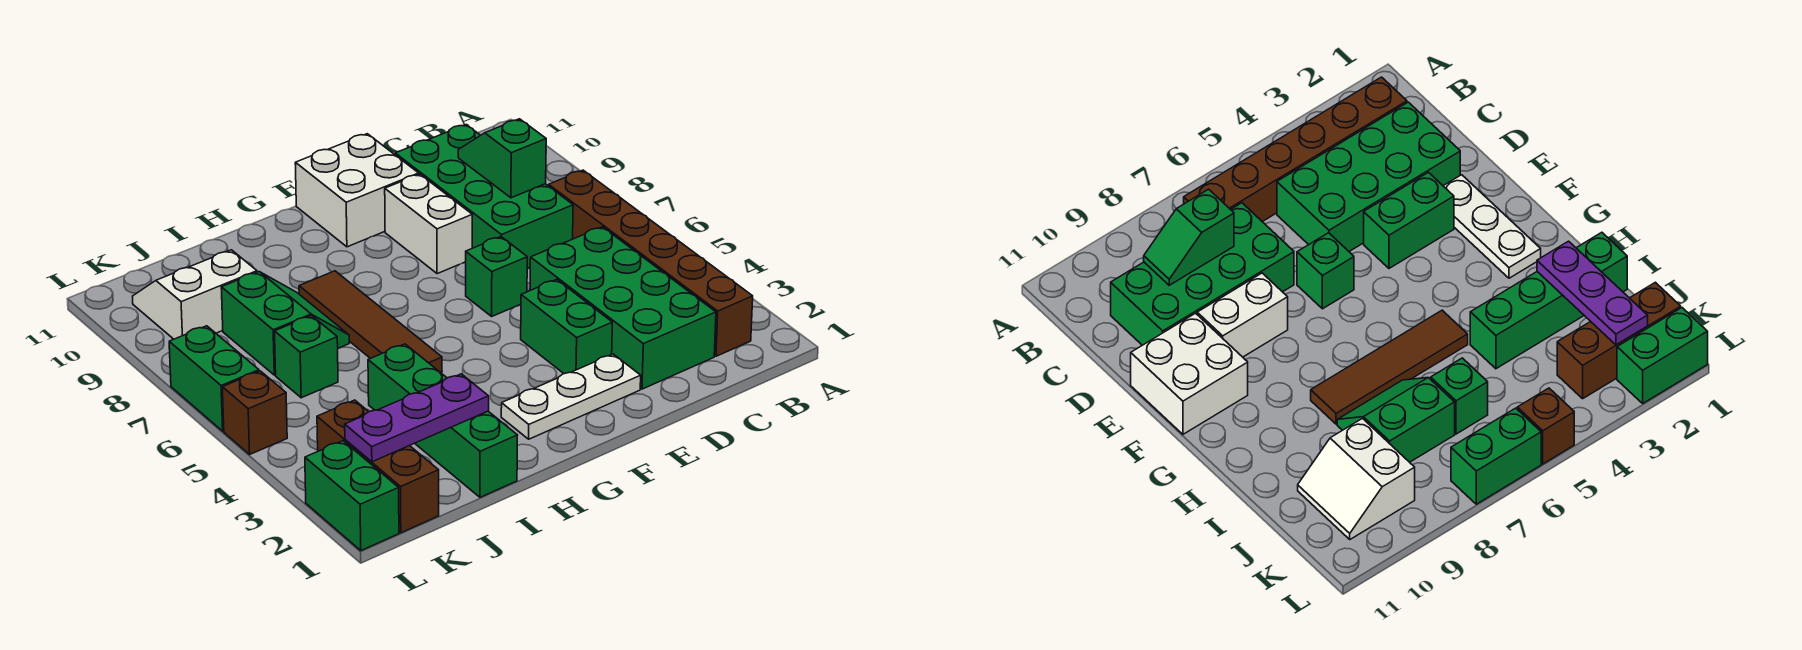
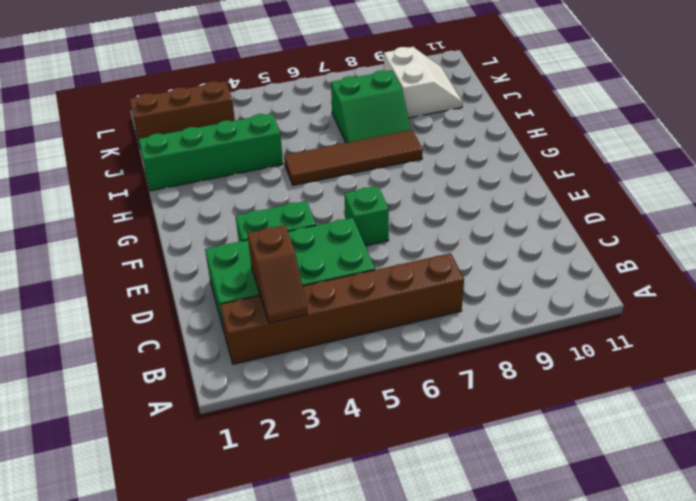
brown slope B3:C3 level 2 top C -> none
none -> green brick C7:D10 level 1
none -> white plate E2:G2 level 1
none -> white brick E8:E9 level 1

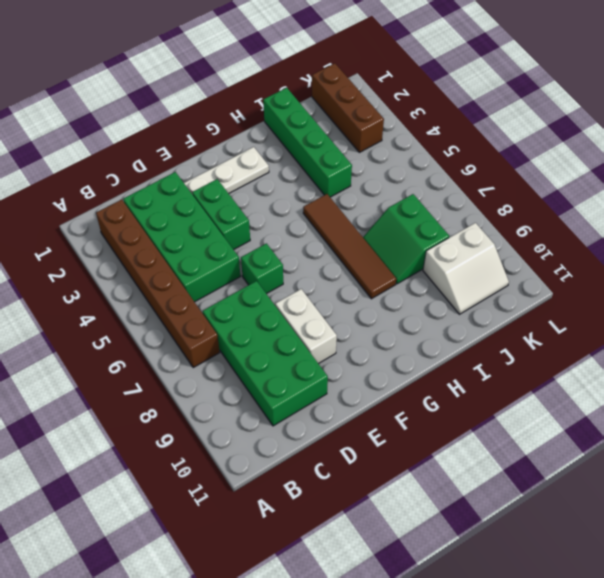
none -> white brick E10:F11 level 1
none -> green brick J6 level 1
none -> green brick L1:L2 level 1

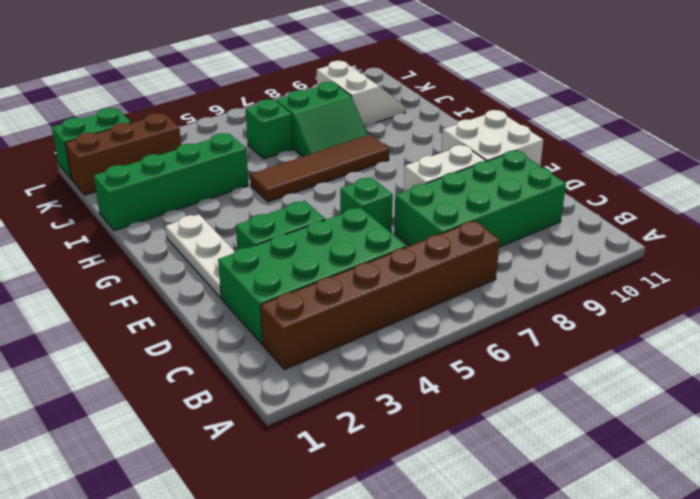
none -> brown brick L5 level 1
none -> green brick L6:L7 level 1
none -> green slope C8:C9 level 2 top 8

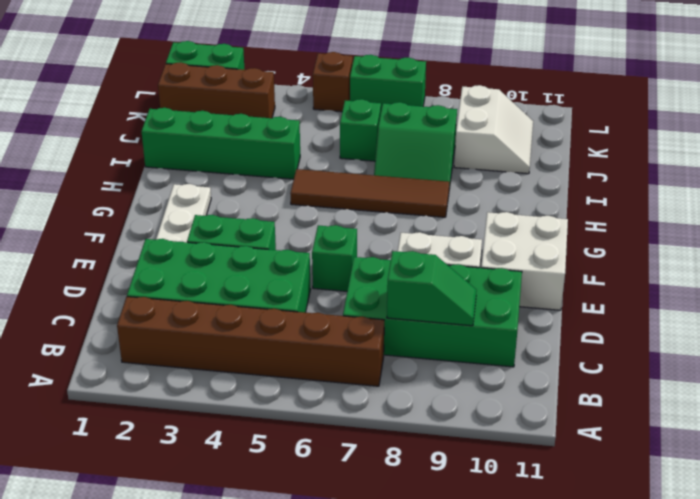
none -> purple plate I2:K2 level 2

